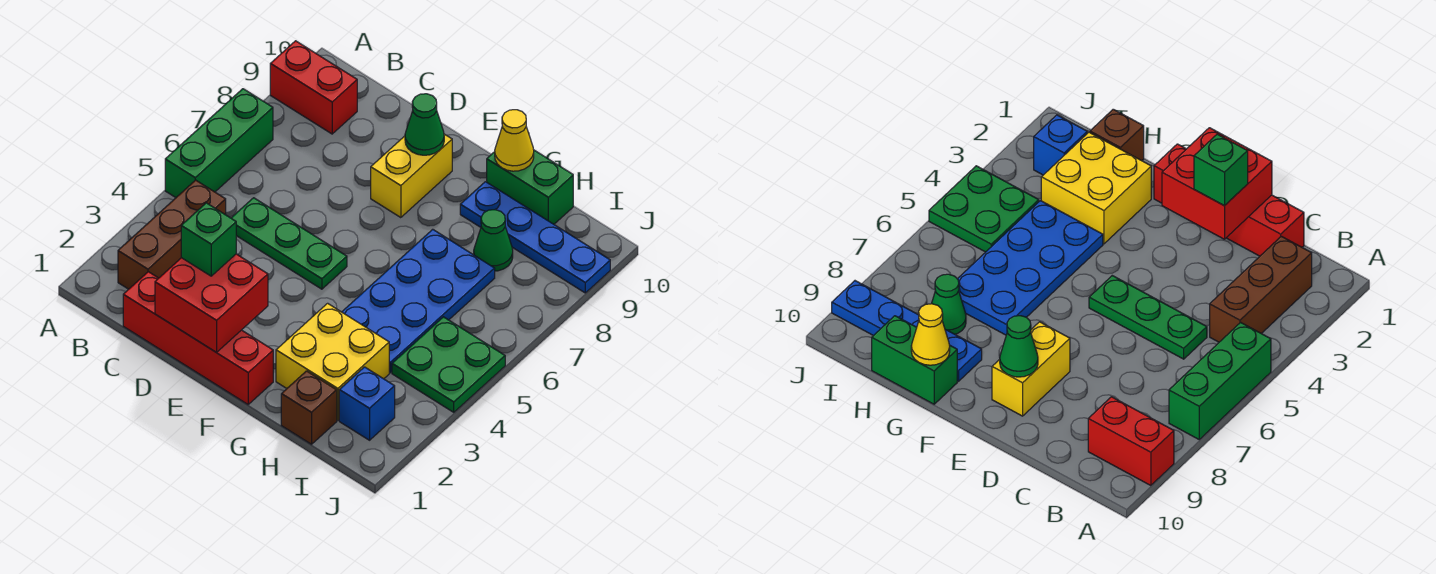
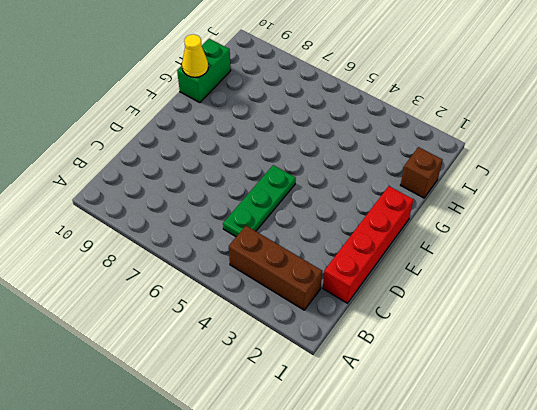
none -> green brick A5:A7 level 1
none -> red brick A9:B9 level 1
none -> yellow brick E8:E9 level 1

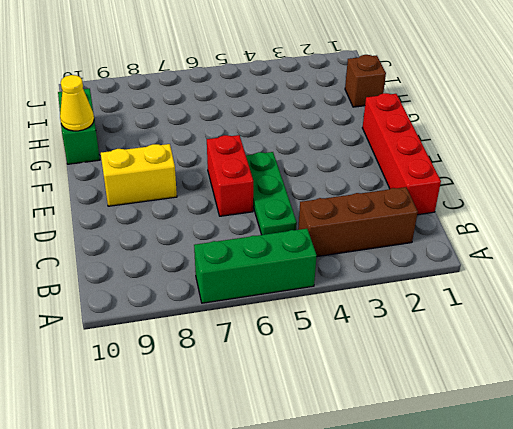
red brick D6:E6 level 1 -> red brick A9:B9 level 1
none -> yellow brick G2:H3 level 1
none -> blue plate G4:H7 level 1
none -> blue plate G9:J9 level 1

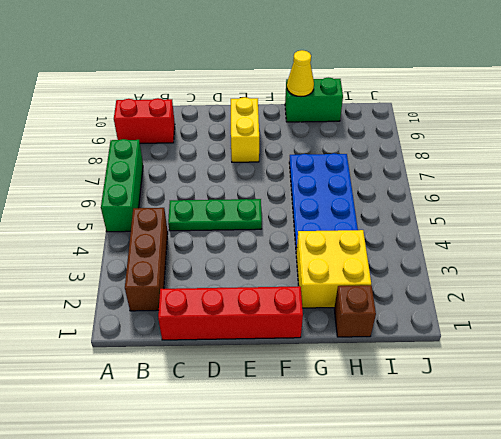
none -> blue plate G9:J9 level 1
none -> green cone H8 level 1
none -> blue brick I2 level 1

